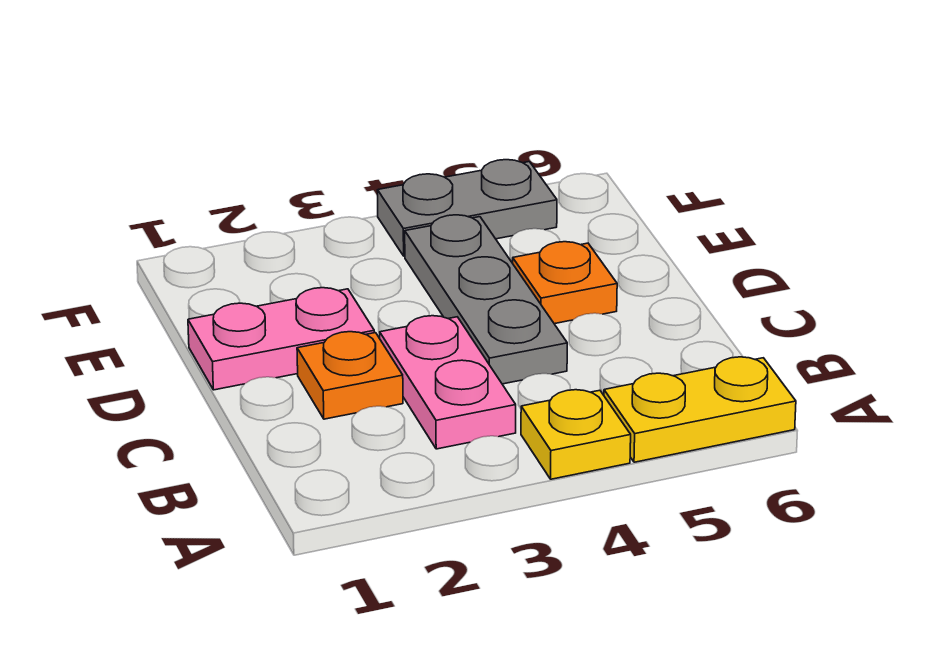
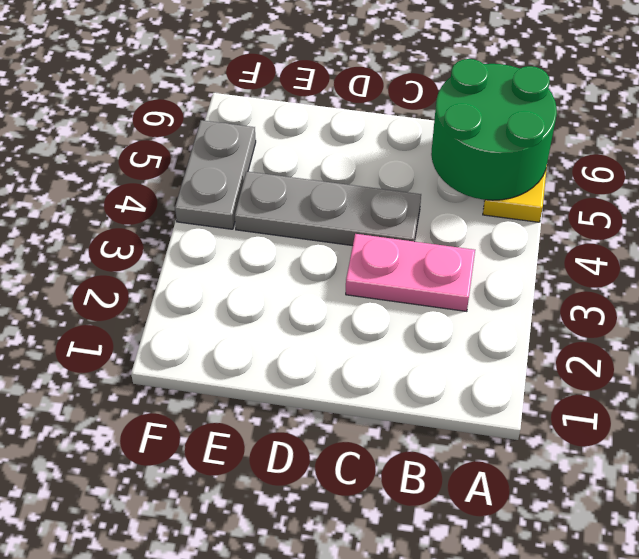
green round brick A5:B6 level 2 -> none
none -> yellow plate A4 level 1
none -> orange plate C2 level 1

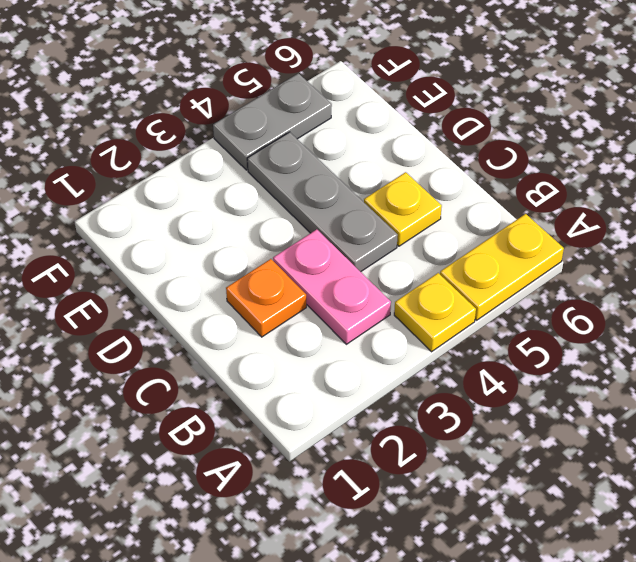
yellow plate C5 level 1 -> none
none -> pink plate D1:D2 level 1
none -> orange plate D5 level 1

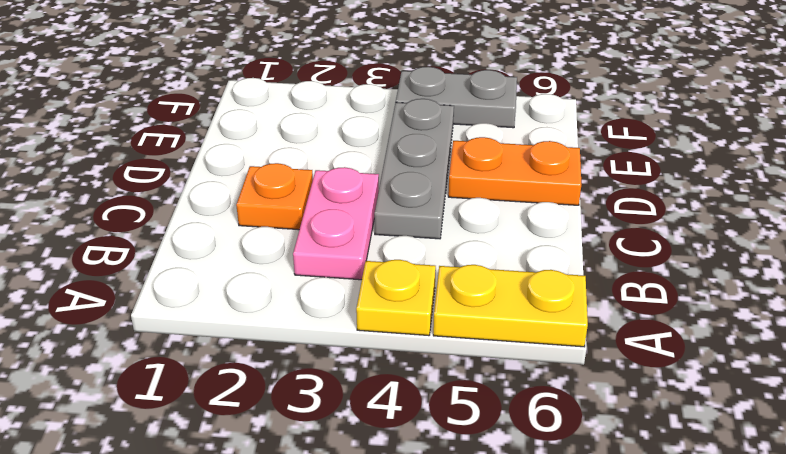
orange plate D5:D6 level 1 -> orange plate D5 level 1
none -> pink plate D1:D2 level 1

